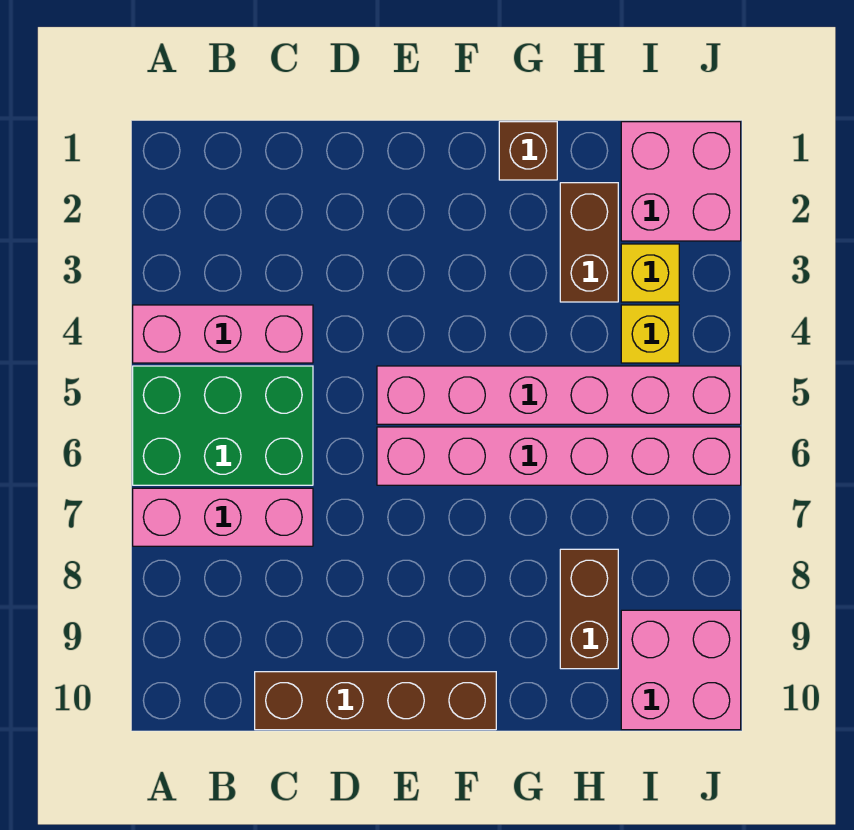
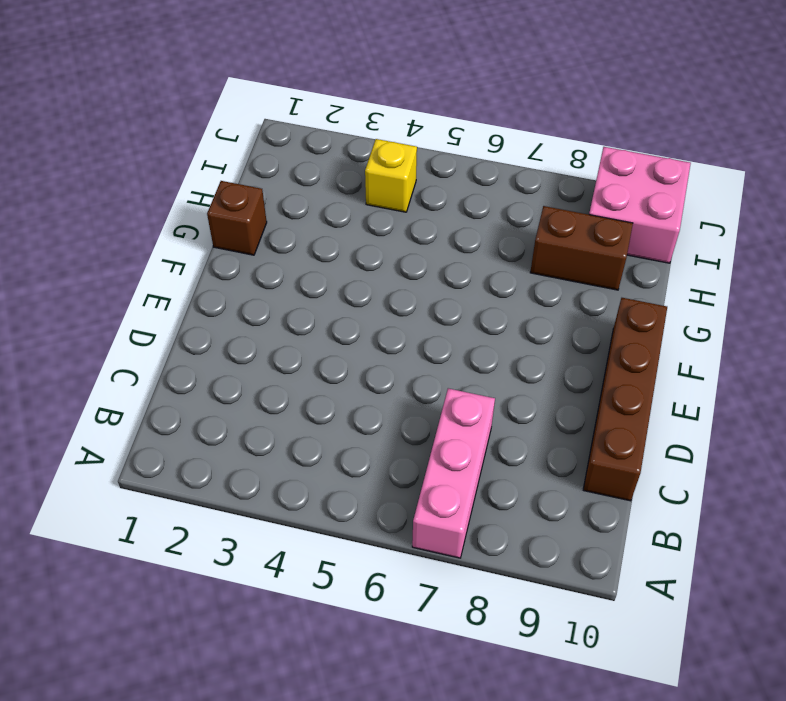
none -> pink brick A4:C4 level 1
none -> green brick A5:C6 level 1
none -> pink brick E5:J5 level 1

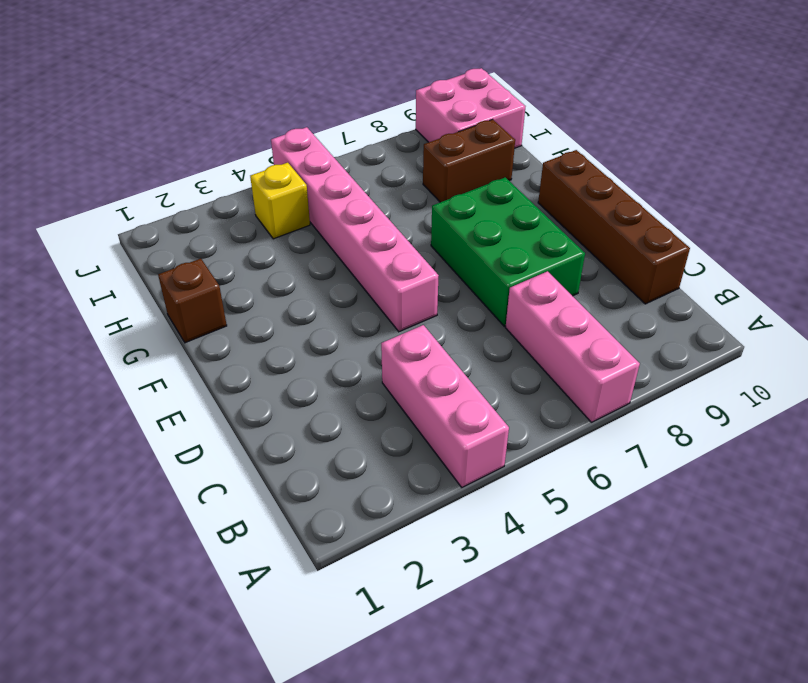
green brick D7:F8 level 1 -> green brick A5:C6 level 1
none -> pink brick E6:J6 level 1
none -> brown brick H2:H3 level 1
none -> pink brick I1:J2 level 1

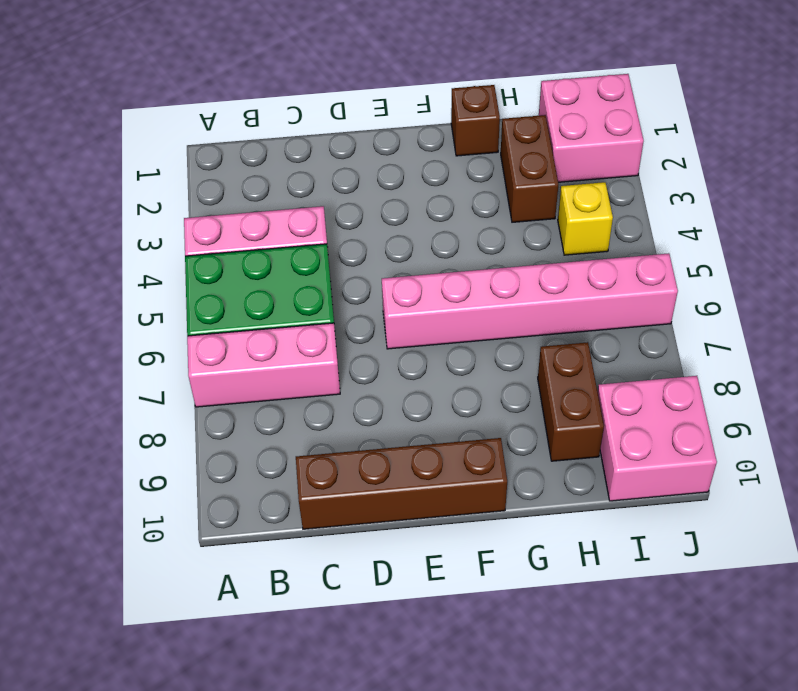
none -> pink brick E5:J5 level 1
none -> yellow brick I3 level 1

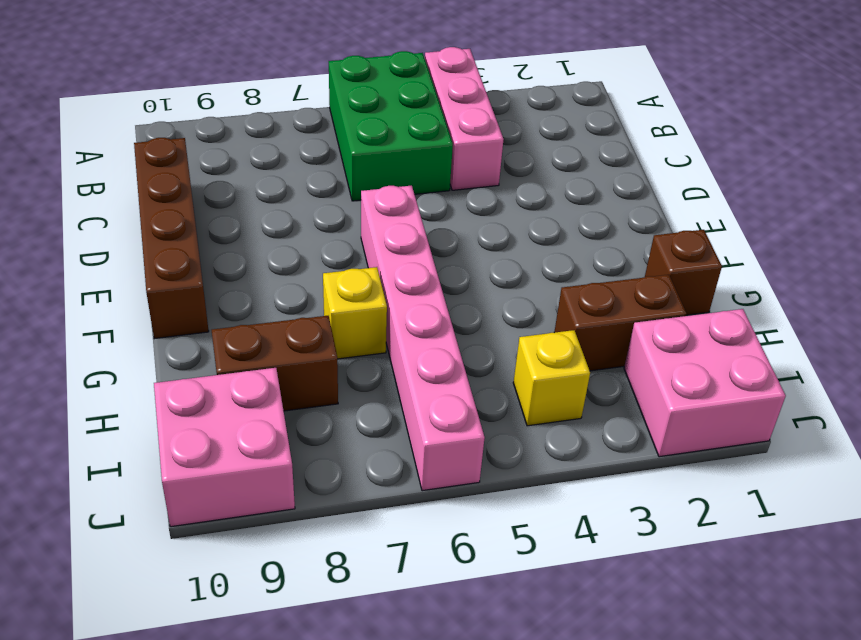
yellow brick G7 level 1 -> yellow brick I3 level 1
none -> pink brick A7:C7 level 1
none -> pink brick E5:J5 level 1

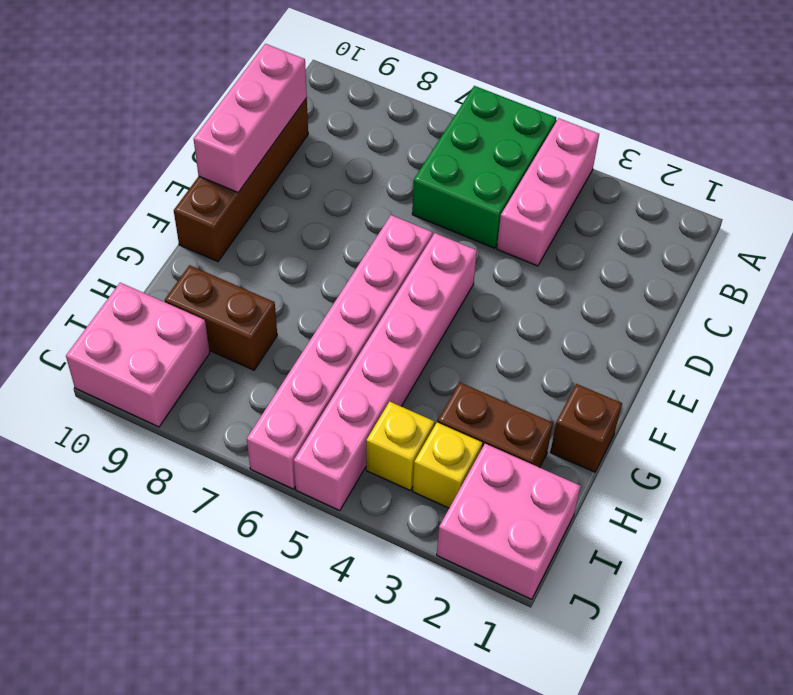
pink brick C10:E10 level 2 -> pink brick A7:C7 level 1

